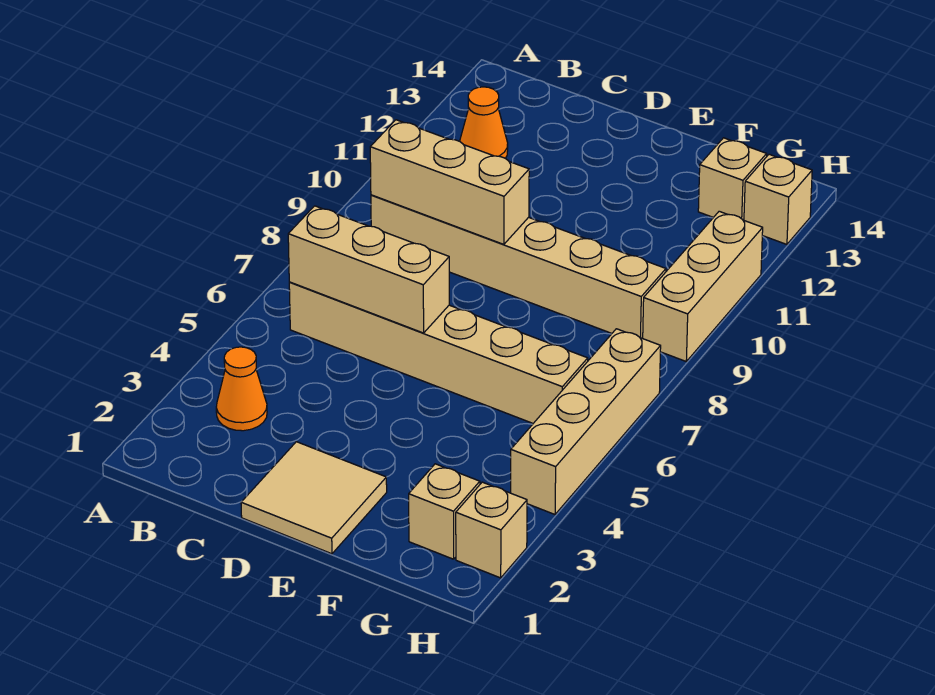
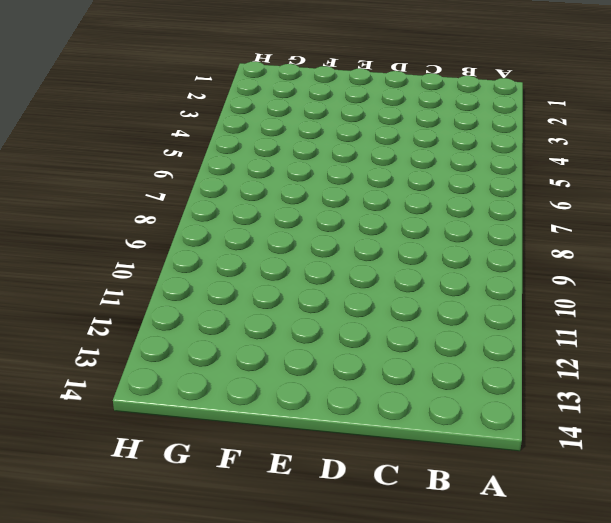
none -> orange cone B3 level 1
none -> tan brick B6:G6 level 1
none -> tan brick B9:G9 level 1

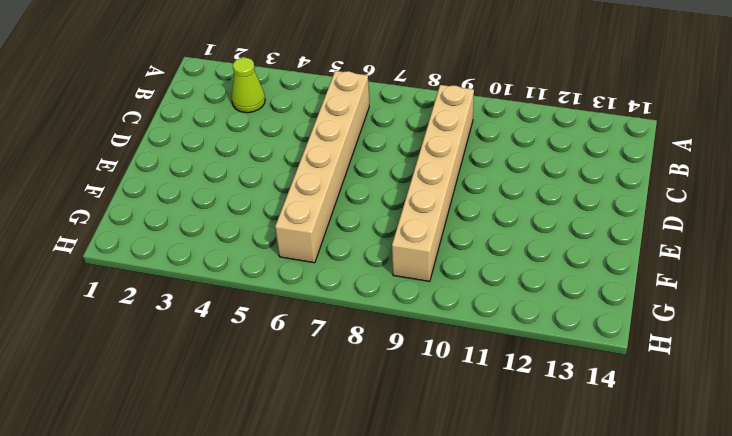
lime cone B3 level 1 -> orange cone B3 level 1
none -> orange cone B12 level 1
none -> tan tile D1:E2 level 1
none -> tan brick G2 level 1

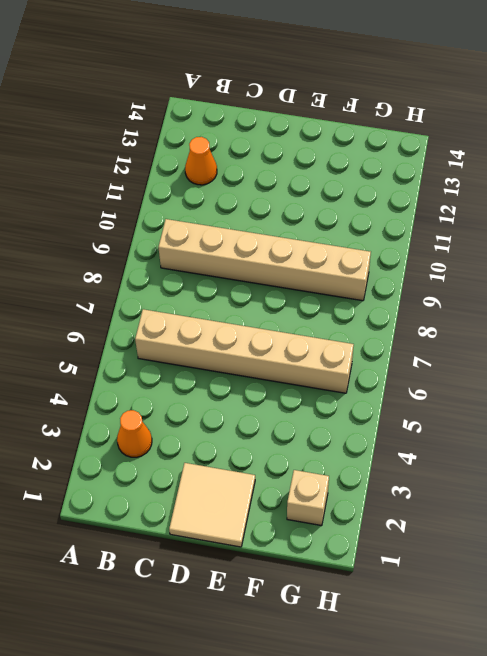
none -> tan brick G13 level 1
none -> tan brick H2 level 1
none -> tan brick H4:H7 level 1

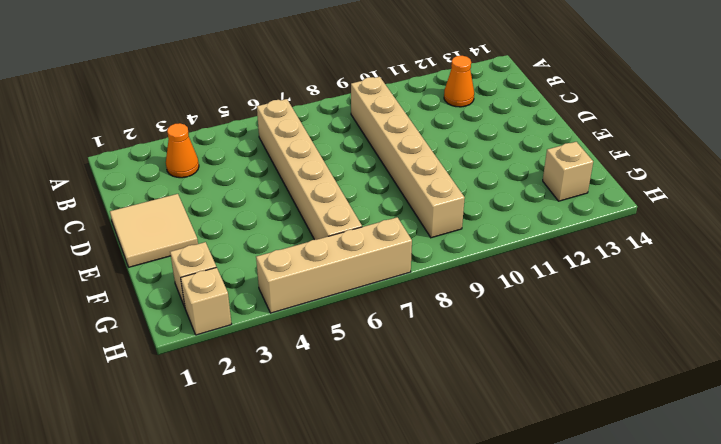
none -> tan brick H9:H11 level 1
none -> tan brick H13 level 1
none -> tan brick B6:D6 level 2

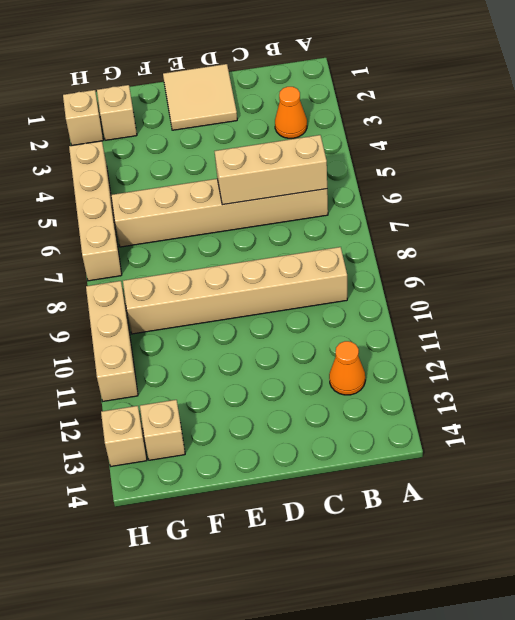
none -> tan brick B9:D9 level 2

